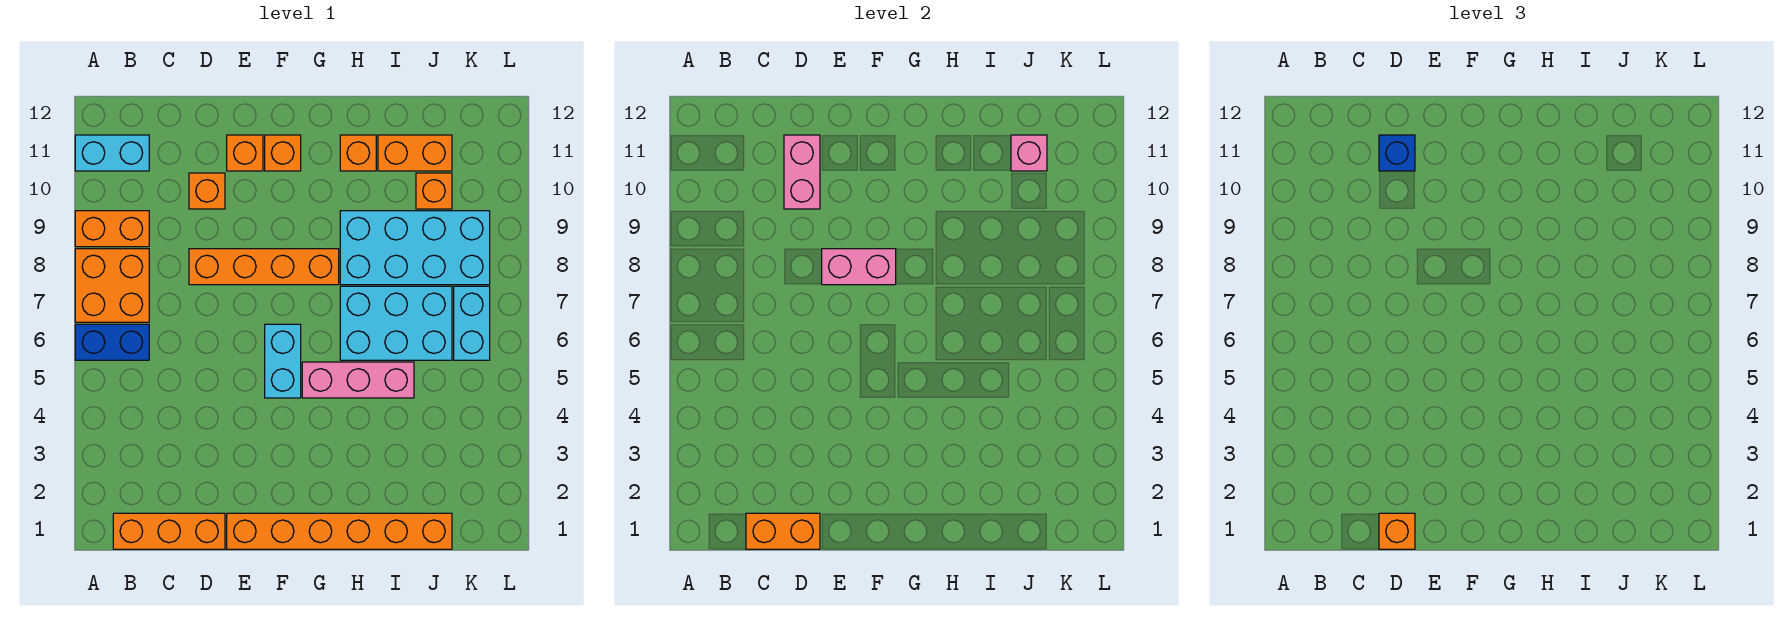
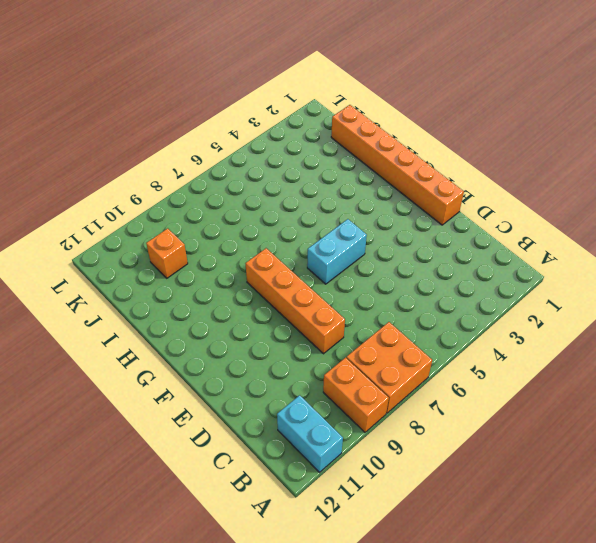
none -> blue brick A6:B6 level 1
none -> orange brick B1:D1 level 1
none -> orange brick D10 level 1

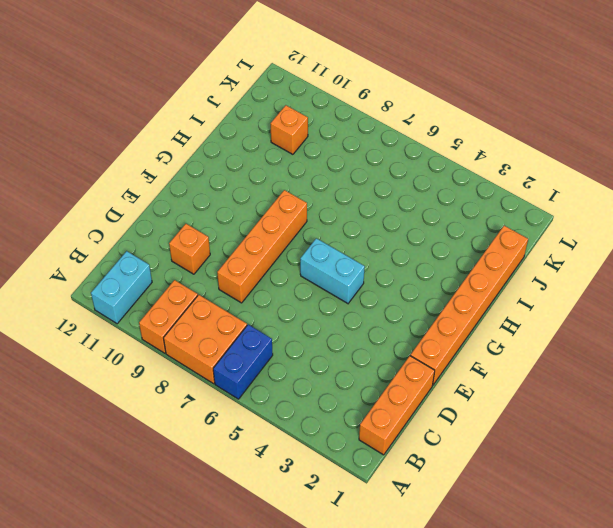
none -> orange brick E11 level 1
none -> orange brick F11 level 1
none -> pink brick G5:I5 level 1

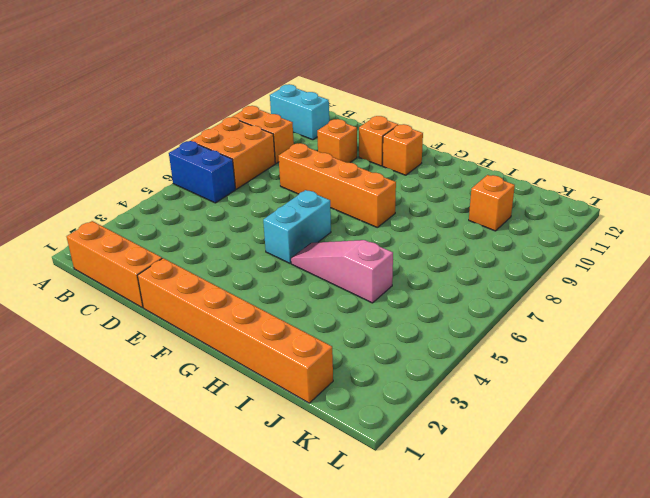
pink slope G5:I5 level 1 top I -> pink brick G5:I5 level 1
none -> cyan brick H6:J7 level 1
none -> cyan brick H8:K9 level 1
none -> orange brick H11 level 1

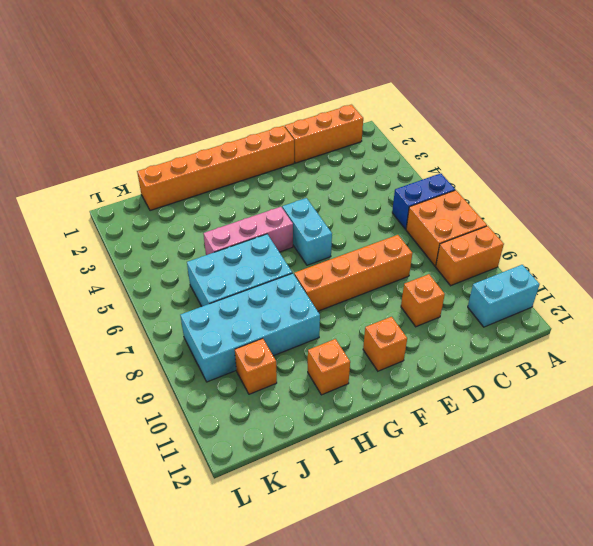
none -> orange brick E11 level 1
none -> orange brick I11:J11 level 1
none -> cyan brick K6:K7 level 1

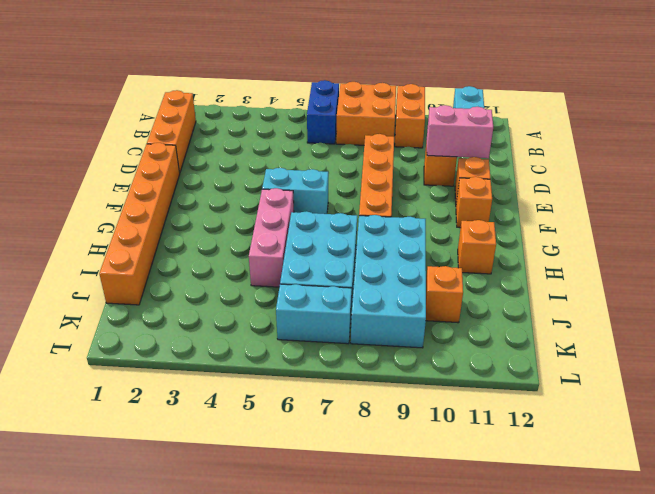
none -> orange brick I11:J11 level 1
none -> orange brick C1:D1 level 2
none -> pink brick E8:F8 level 2

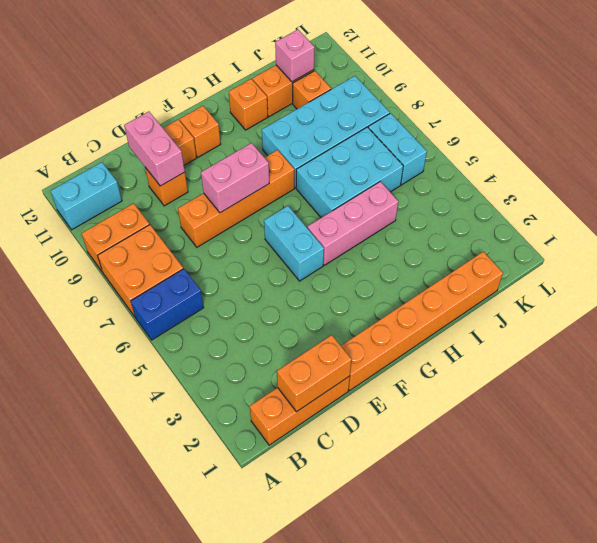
none -> orange brick D1 level 3
none -> blue brick D11 level 3

